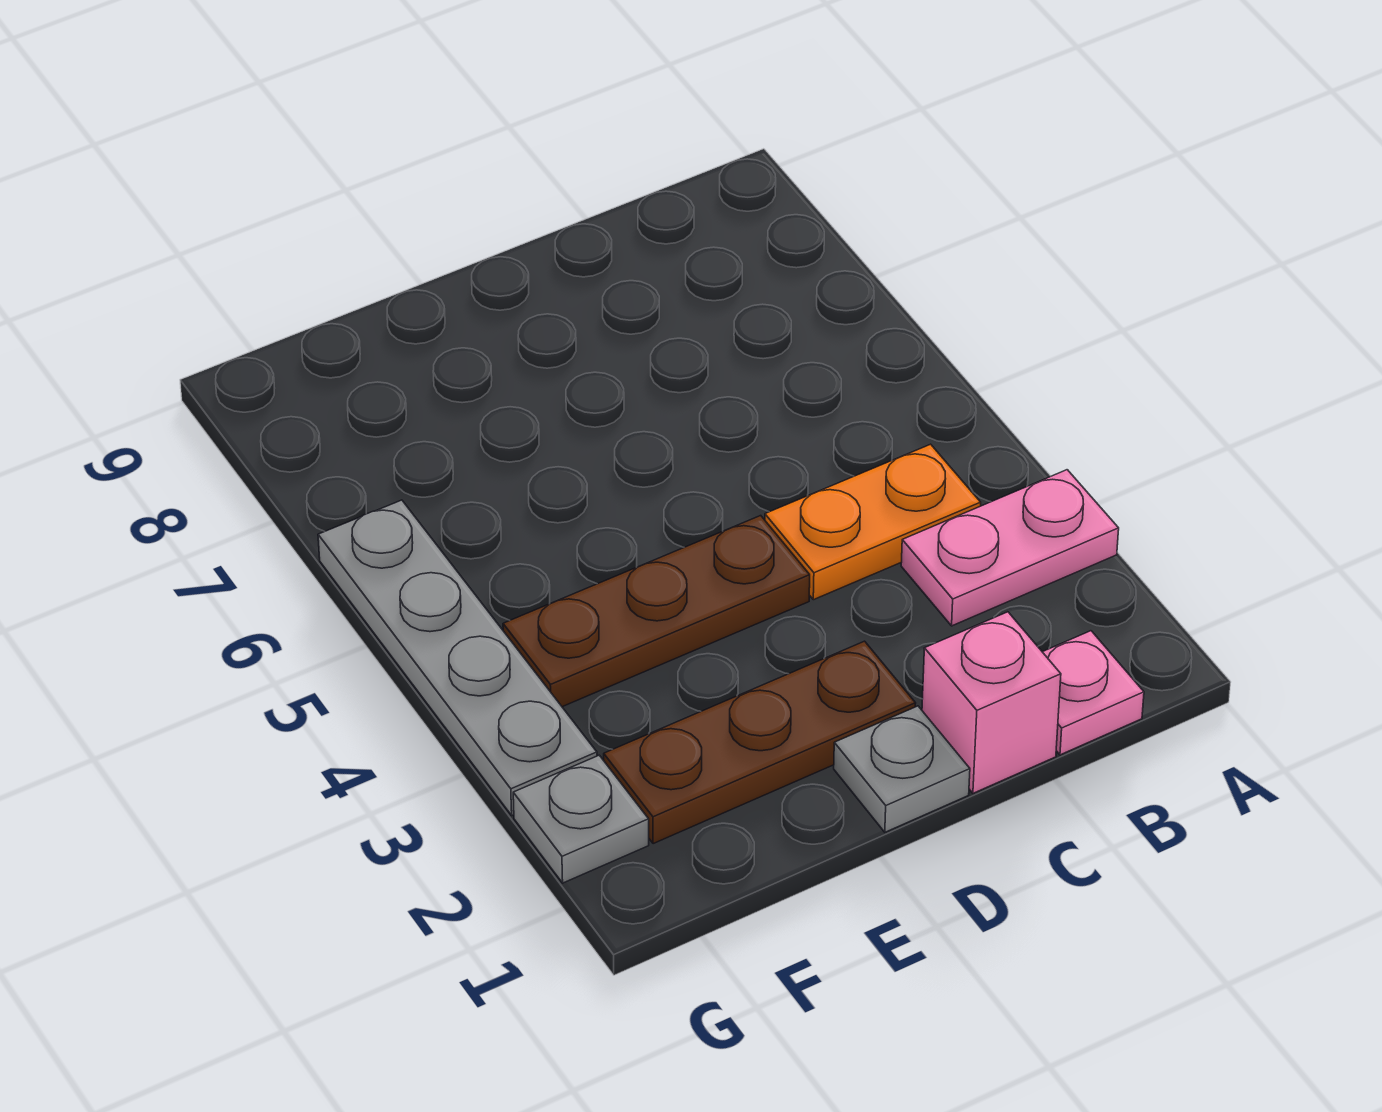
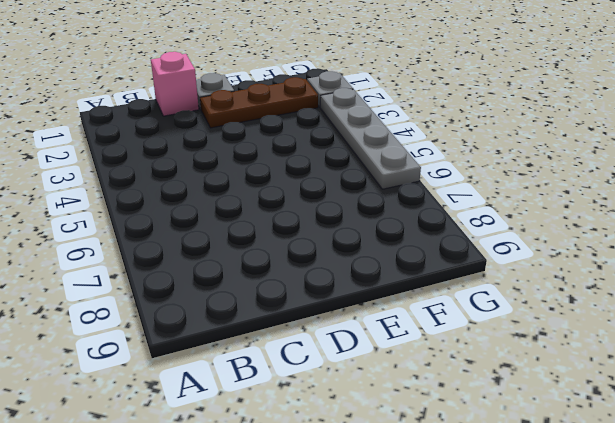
none -> pink plate A3:B3 level 1
none -> pink plate B1 level 1

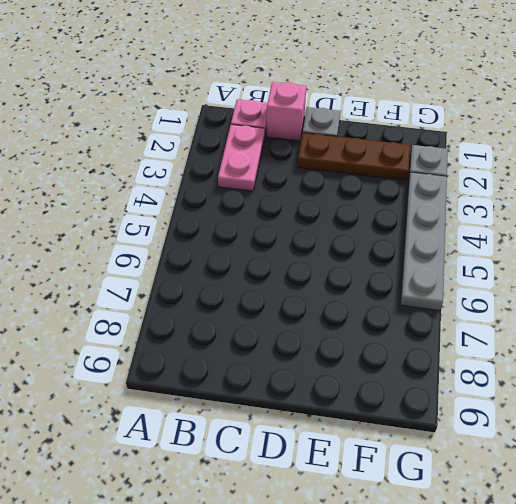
pink plate B2:B3 level 1 -> pink plate A3:B3 level 1
none -> orange plate B4:C4 level 1
none -> brown plate D4:F4 level 1

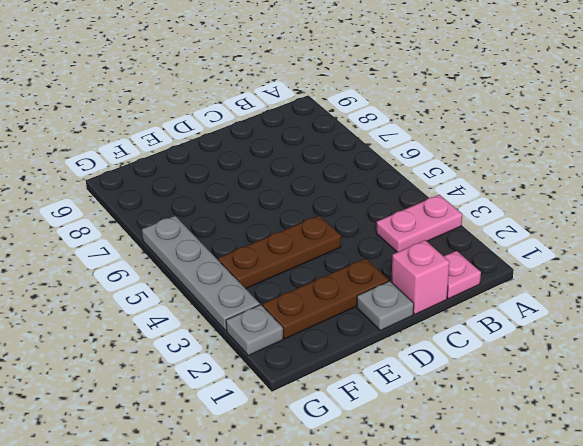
none -> orange plate B4:C4 level 1

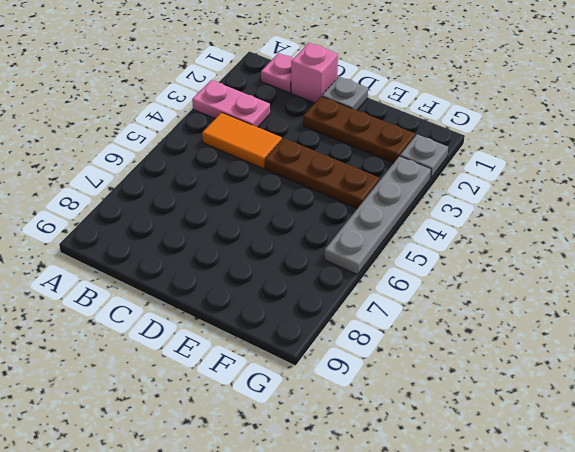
orange tile B4:C4 level 1 -> orange plate B4:C4 level 1

